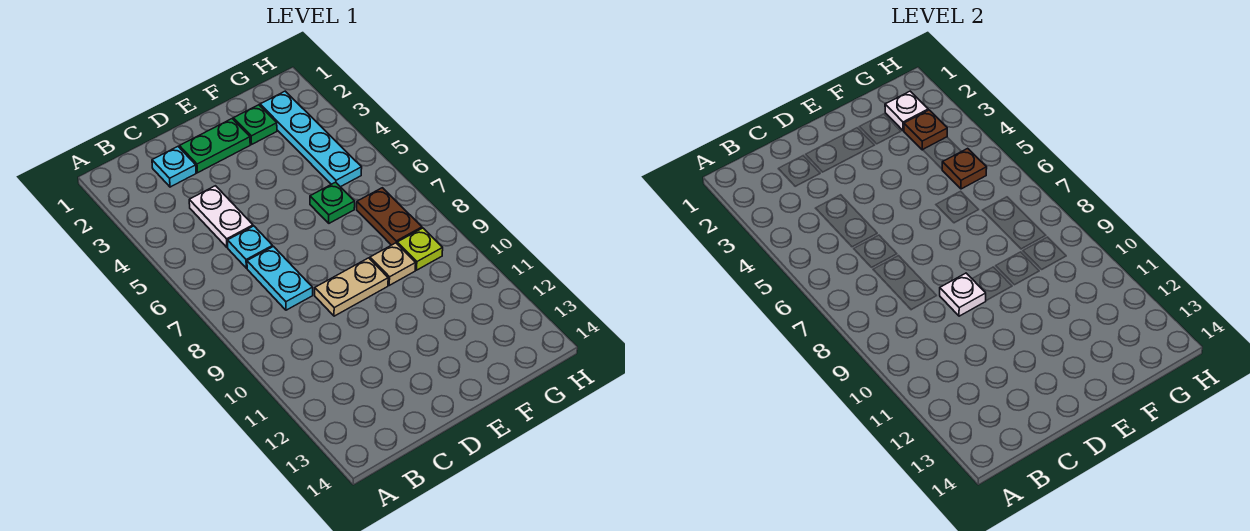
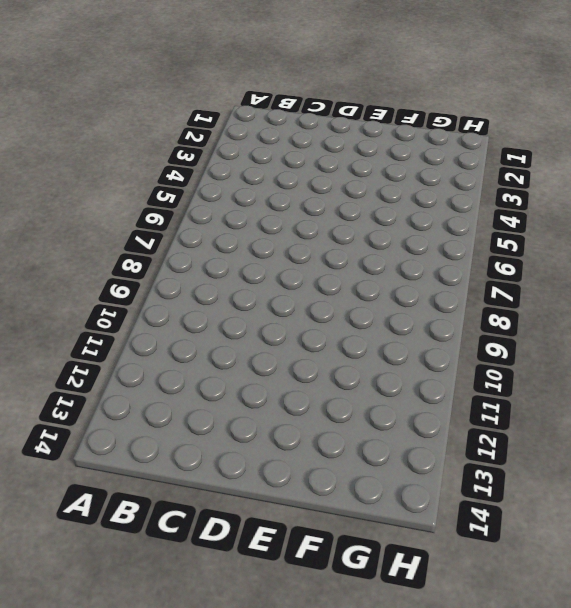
none -> cyan plate C2 level 1
none -> white plate C4:C5 level 1
none -> cyan plate C6 level 1

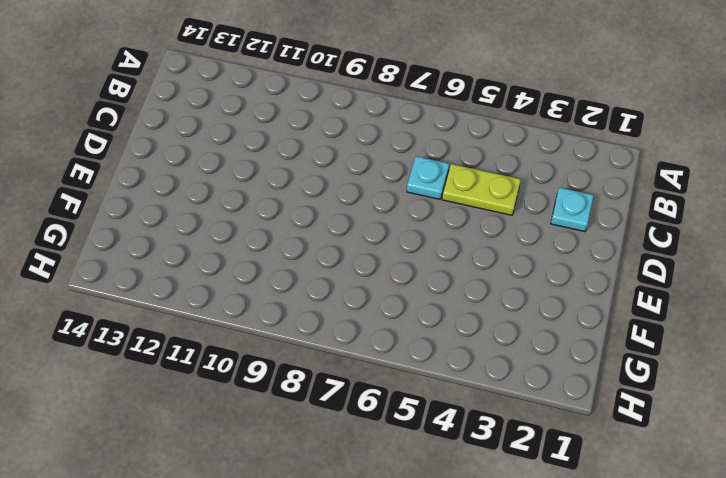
lime plate C4:C5 level 1 -> white plate C4:C5 level 1
none -> cyan plate C7:C8 level 1
none -> green plate D2:E2 level 1
none -> tan plate D9:E9 level 1

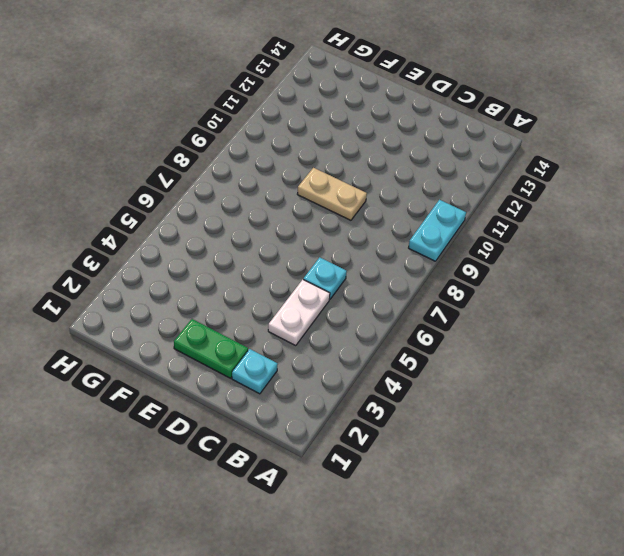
cyan plate A9:A10 level 1 -> cyan plate C7:C8 level 1
none -> green plate F2 level 1
none -> green plate F6 level 1
none -> tan plate F9 level 1

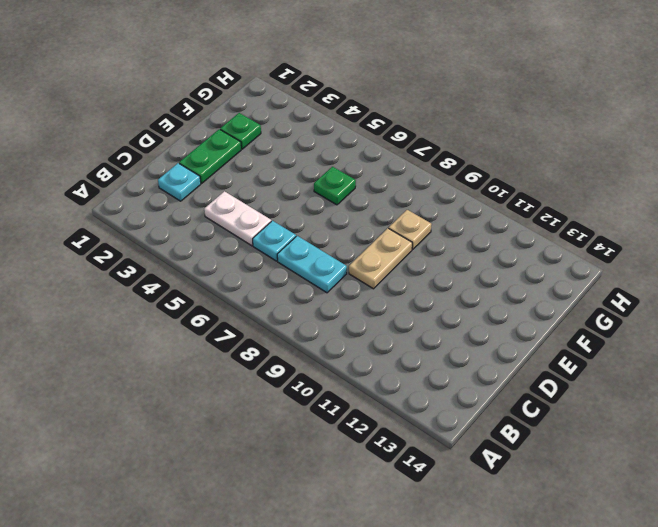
none -> cyan plate G2:G5 level 1
none -> brown plate G7:G8 level 1
none -> lime plate G9 level 1

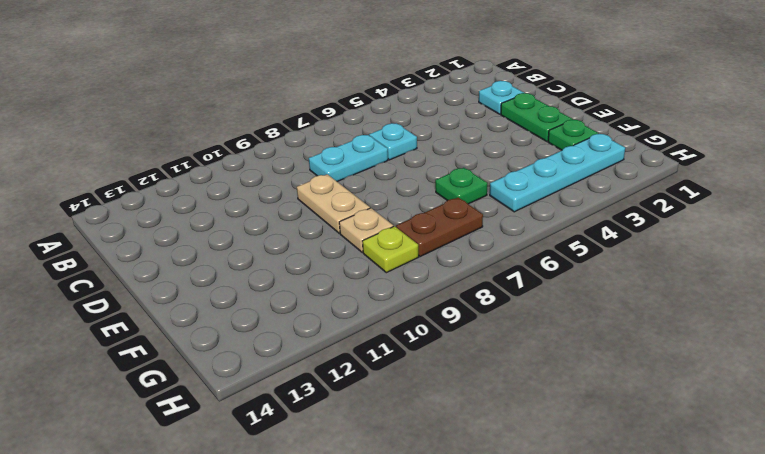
none -> white plate C4:C5 level 1
none -> white plate D9 level 2
none -> white plate G2 level 2

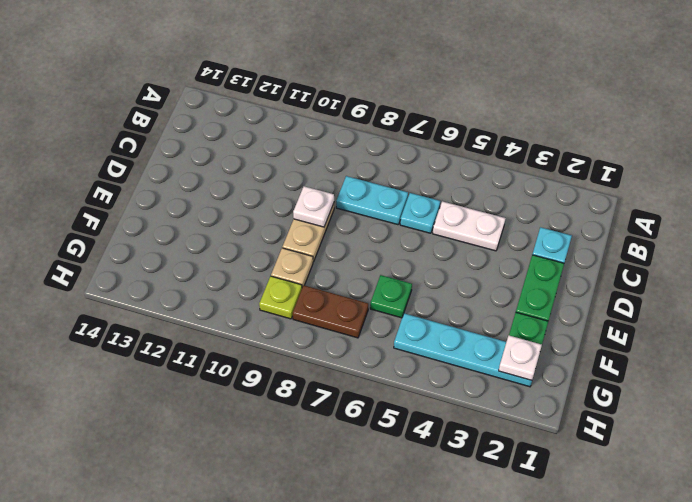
none -> brown plate G3 level 2
none -> brown plate G5 level 2

